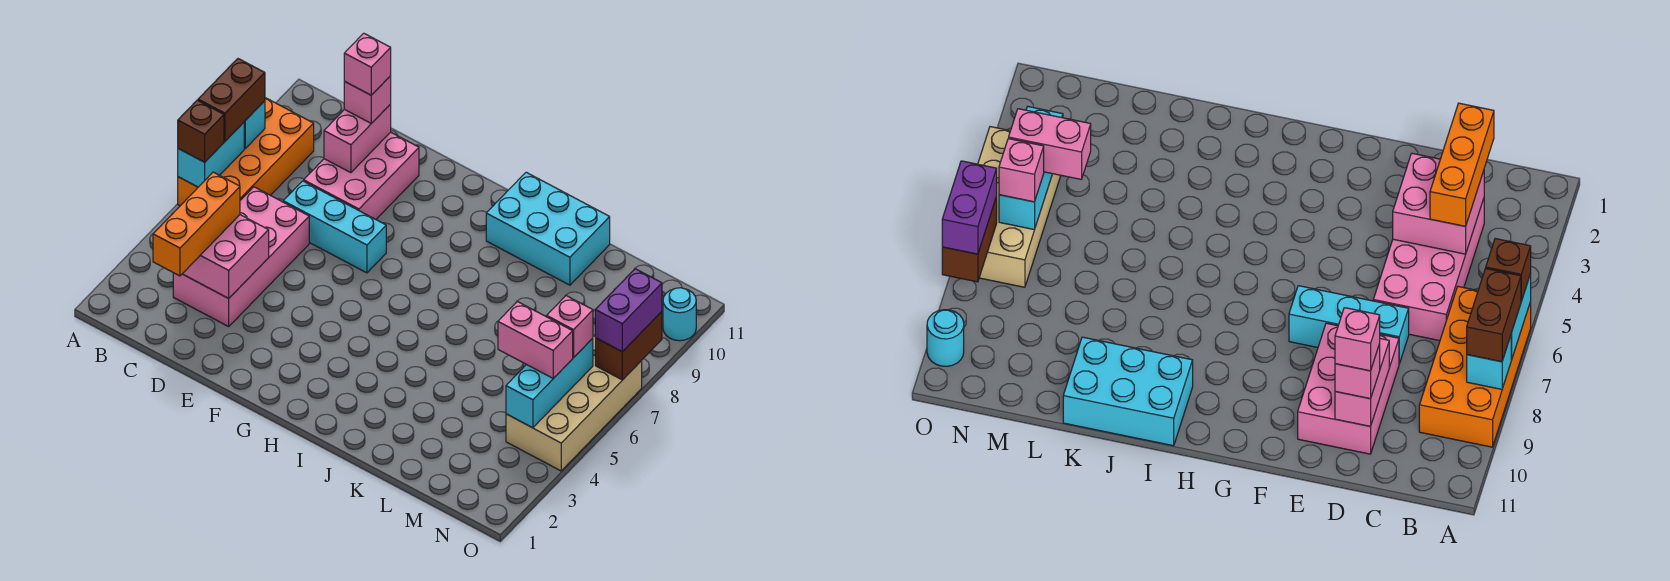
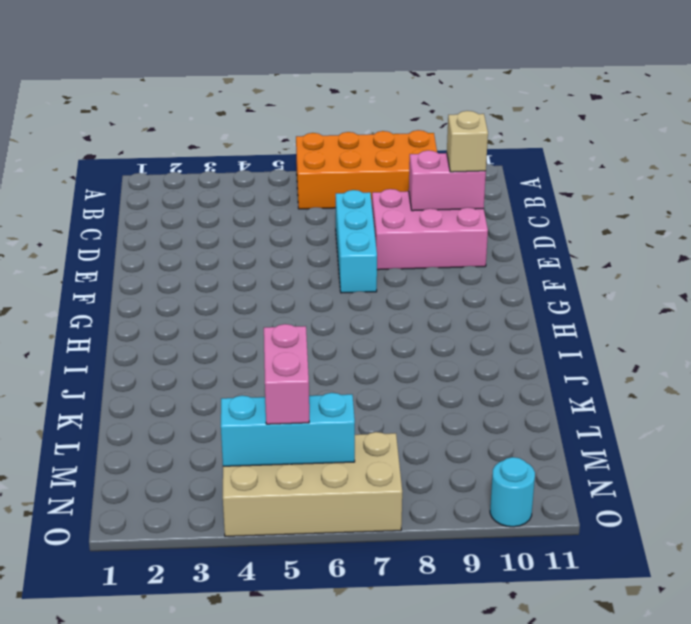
tan brick D10 level 3 -> pink brick D10 level 3
none -> pink brick C3:D6 level 1
none -> cyan brick I10:K11 level 1
none -> cyan brick A6:A7 level 2

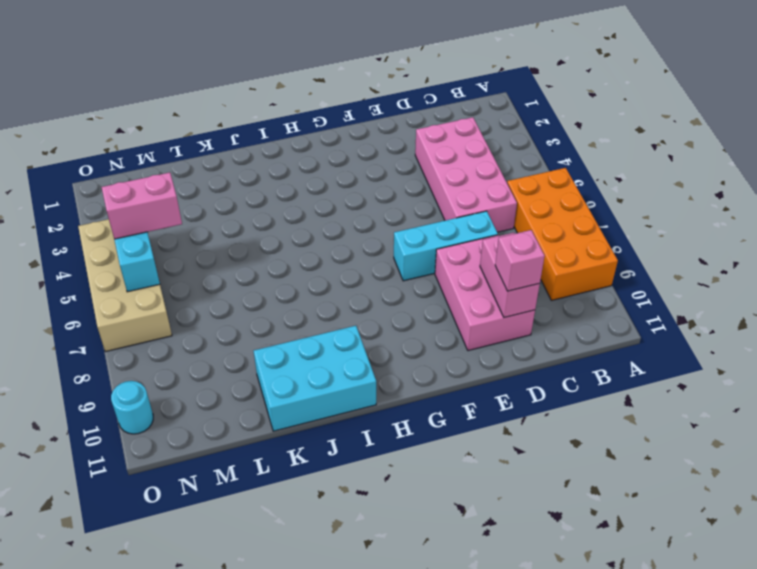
none -> cyan brick A6:A7 level 2
none -> cyan brick A8 level 2
none -> pink brick C3:D4 level 2

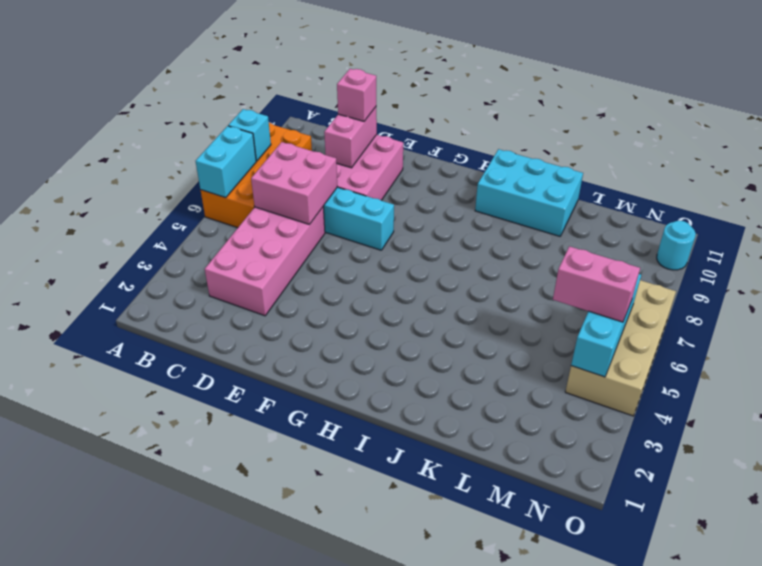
pink brick C6:D7 level 2 -> pink brick C3:D4 level 2
none -> brown brick O7:O8 level 2
none -> brown brick A6 level 3
none -> brown brick A7:A8 level 3

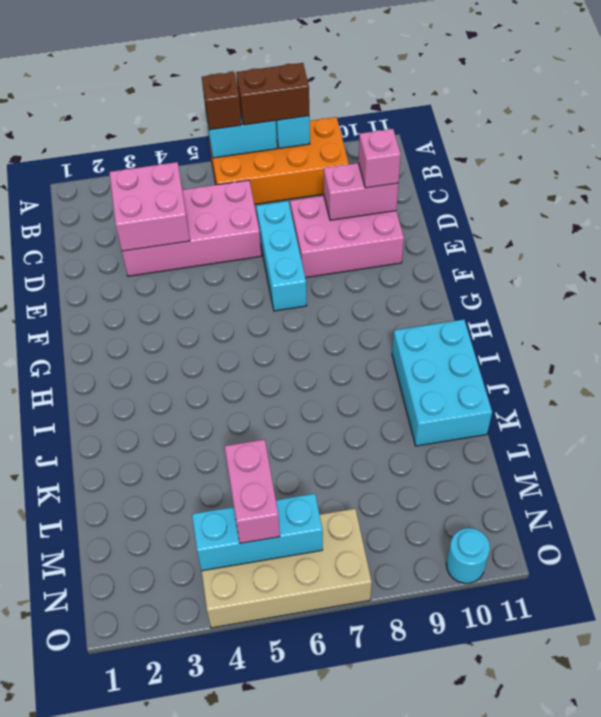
none -> brown brick O7:O8 level 2
none -> orange brick C2:C4 level 3
none -> pink brick N6 level 3

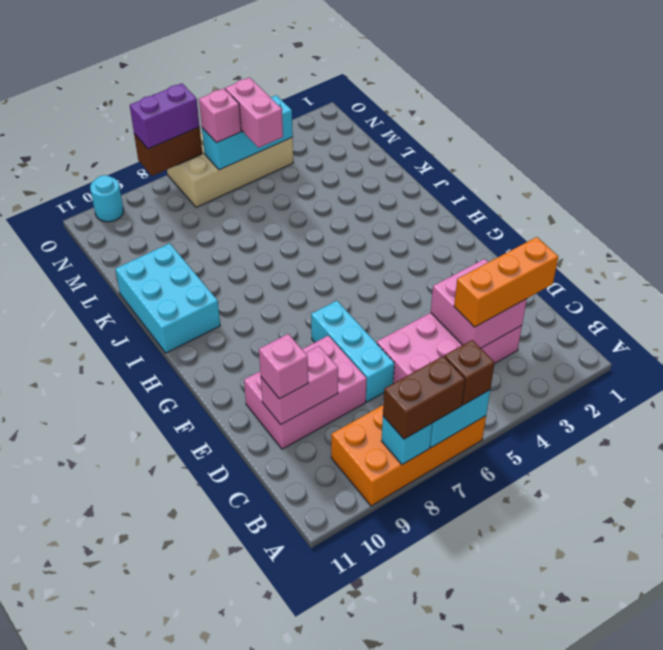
none -> pink brick D10 level 4

